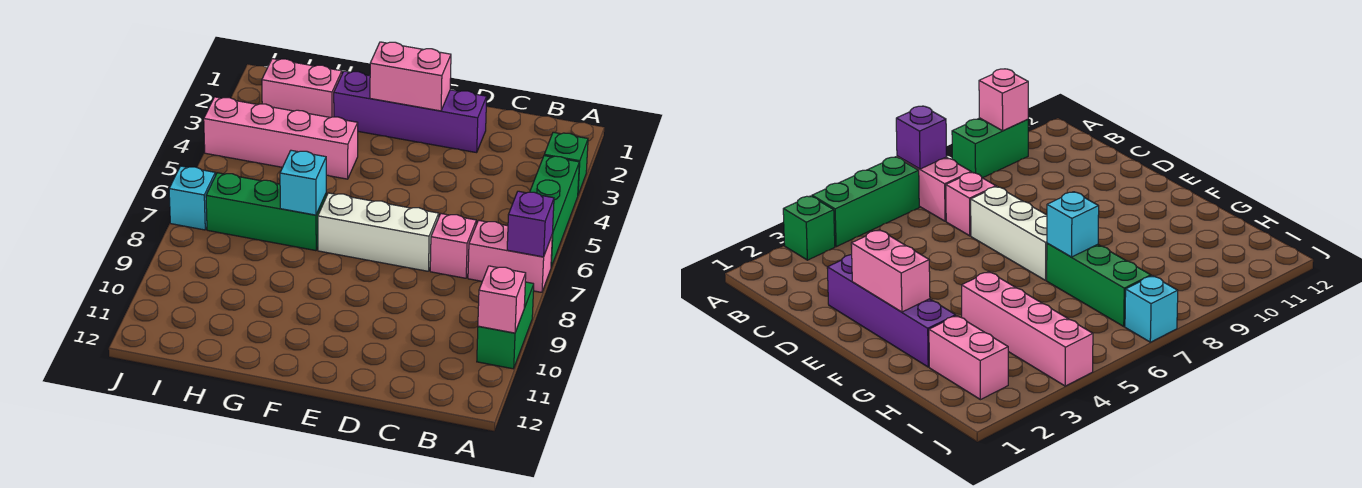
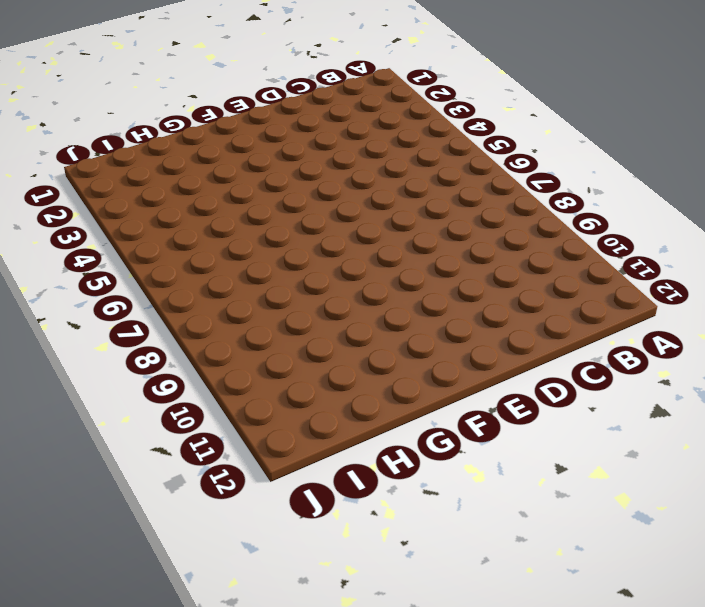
none -> green brick A3 level 1
none -> green brick A4:A6 level 1
none -> pink brick A7:B7 level 1

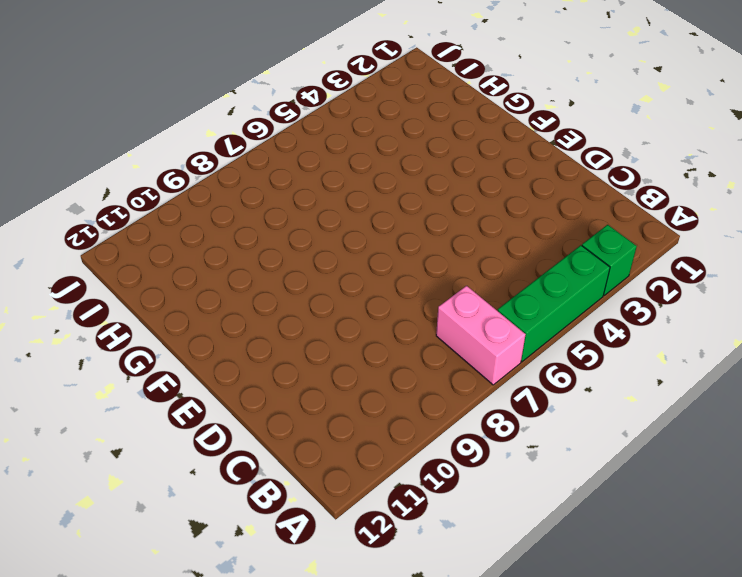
none -> green brick A9:A10 level 1
none -> pink brick C7 level 1
none -> purple brick D2:G2 level 1

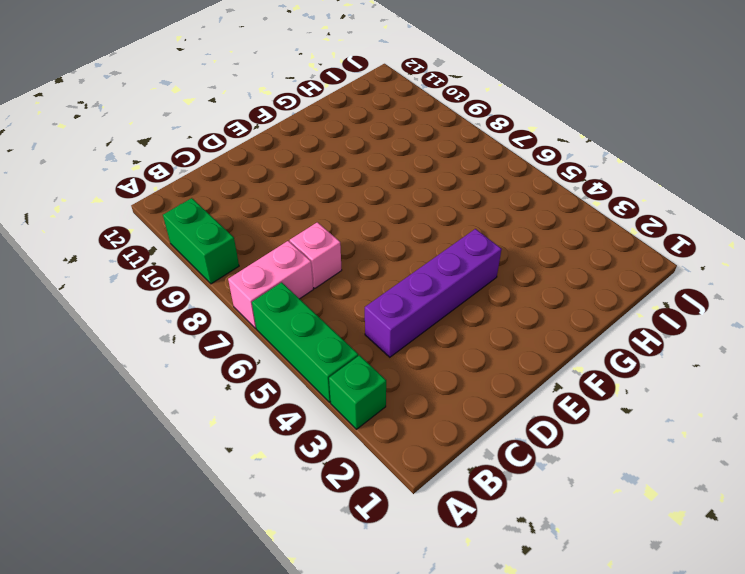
purple brick C4:F4 level 1 -> purple brick D2:G2 level 1
none -> white brick D7:F7 level 1
none -> pink brick G4:J4 level 1
none -> green brick G7:I7 level 1

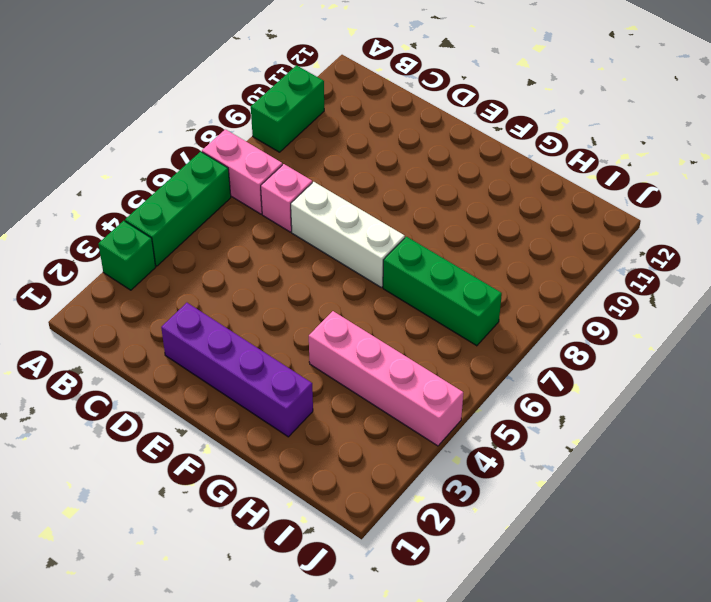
none -> pink brick H2:I2 level 1
none -> cyan brick J7 level 1
none -> purple brick A7 level 2

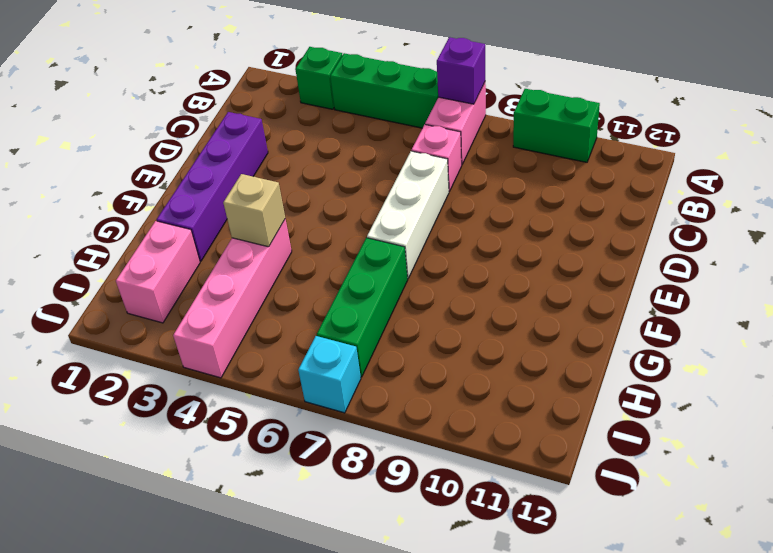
tan brick G4 level 2 -> none
none -> pink brick A10 level 2
none -> pink brick E2:F2 level 2
none -> cyan brick G7 level 2

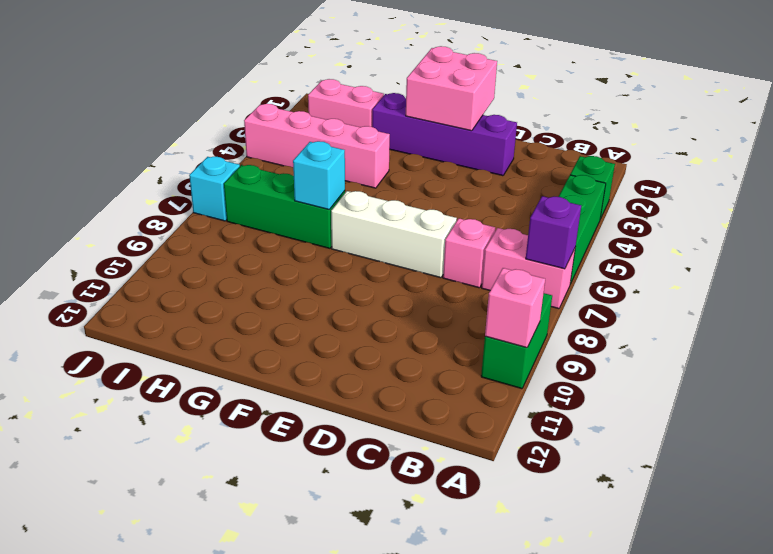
pink brick E1:F2 level 2 -> pink brick E2:F2 level 2

